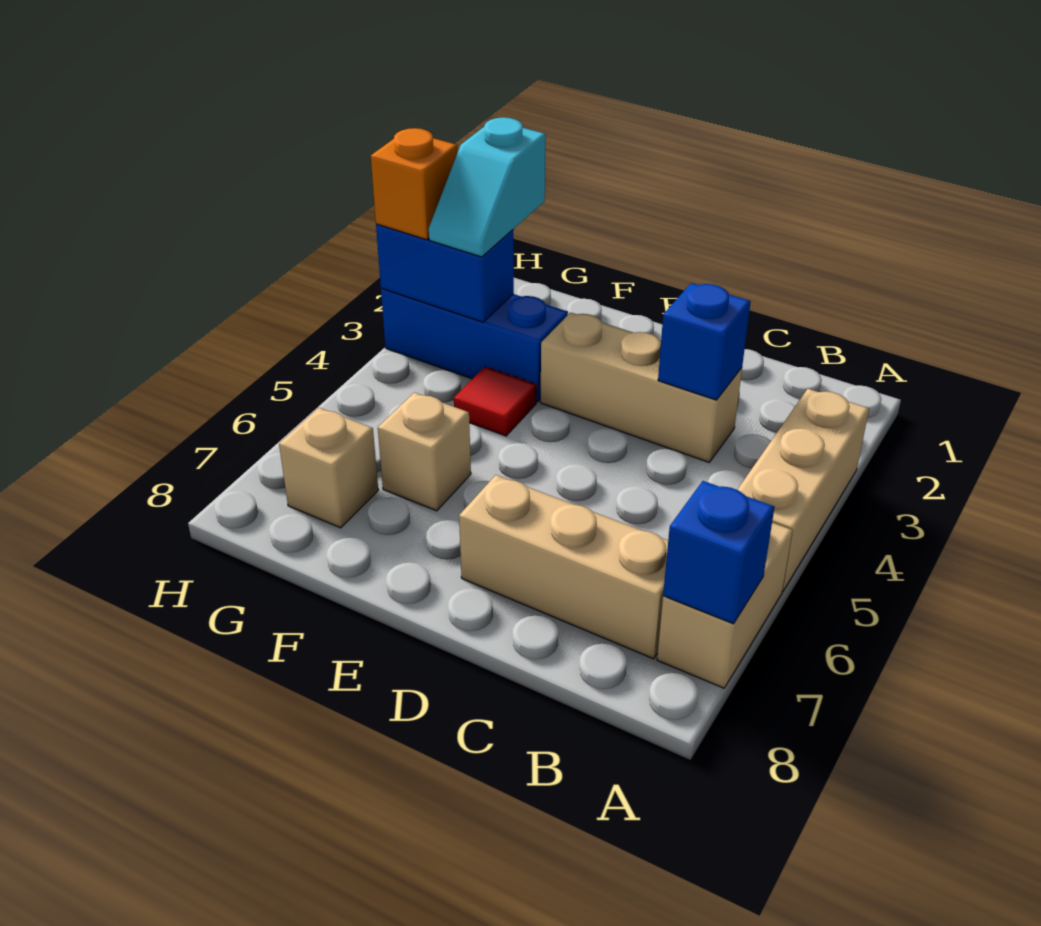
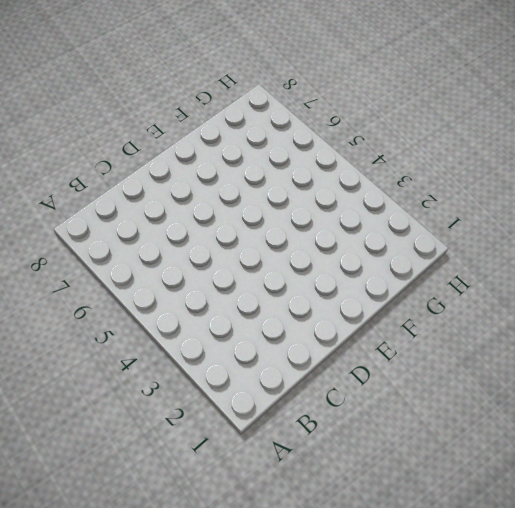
none -> tan brick A3:A5 level 1
none -> tan brick A6:A7 level 1
none -> tan brick B7:D7 level 1

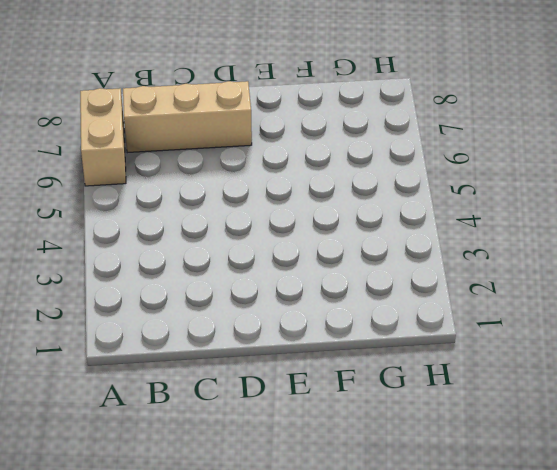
none -> tan brick A3:A5 level 1
none -> tan brick C3:E3 level 1
none -> blue brick F3:H3 level 1

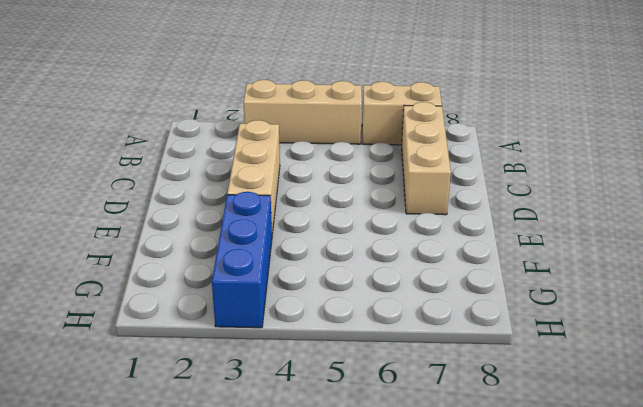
none -> red tile F4 level 1
none -> tan brick F6 level 1
none -> tan brick G7 level 1

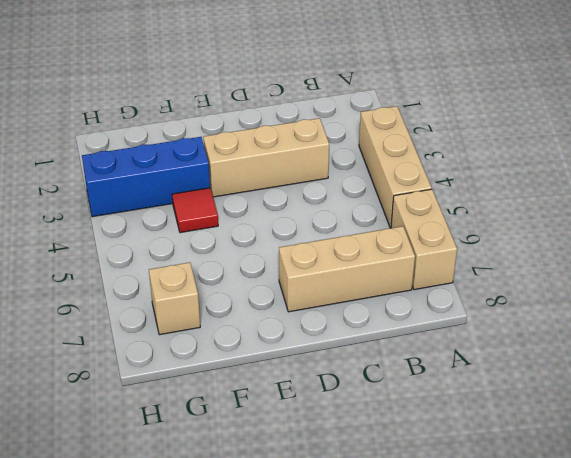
none -> tan brick F6 level 1
none -> blue brick A7 level 2
none -> blue brick C3 level 2

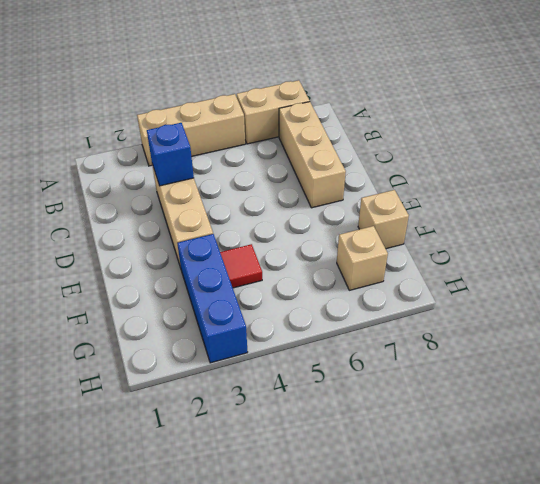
tan brick F8 level 1 -> tan brick F6 level 1
none -> blue brick A7 level 2
none -> blue brick G3:H3 level 2
none -> cyan slope G2:G3 level 3 top 2

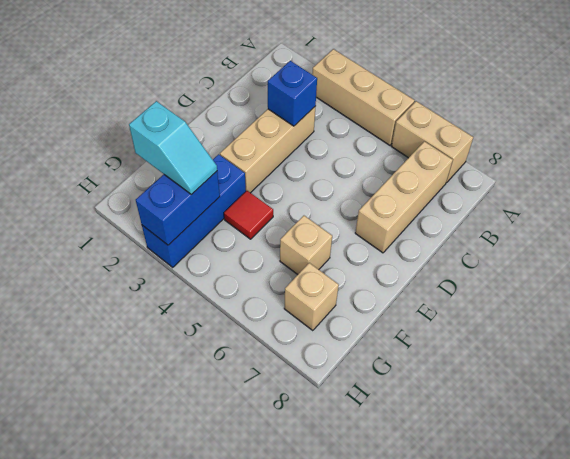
none -> blue brick A7 level 2
none -> orange brick H3 level 3

